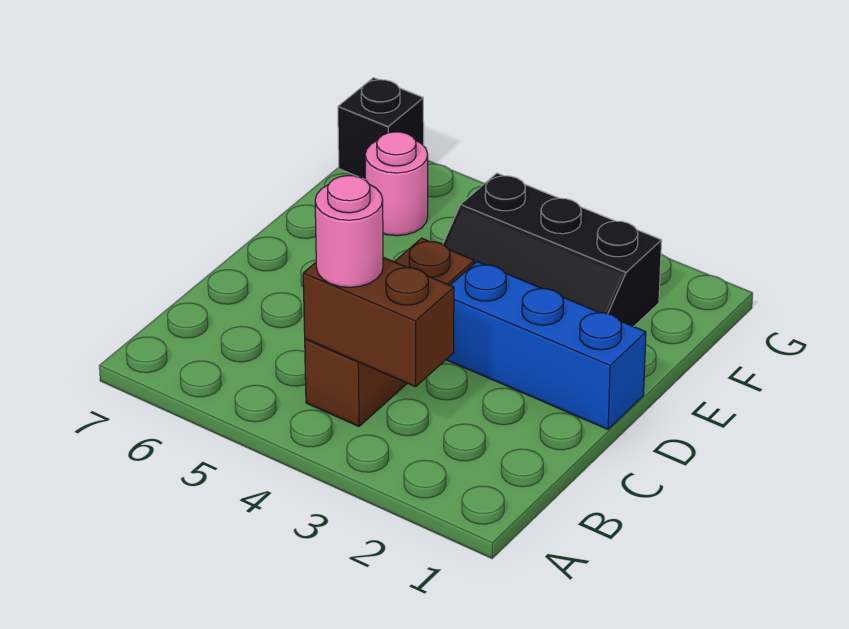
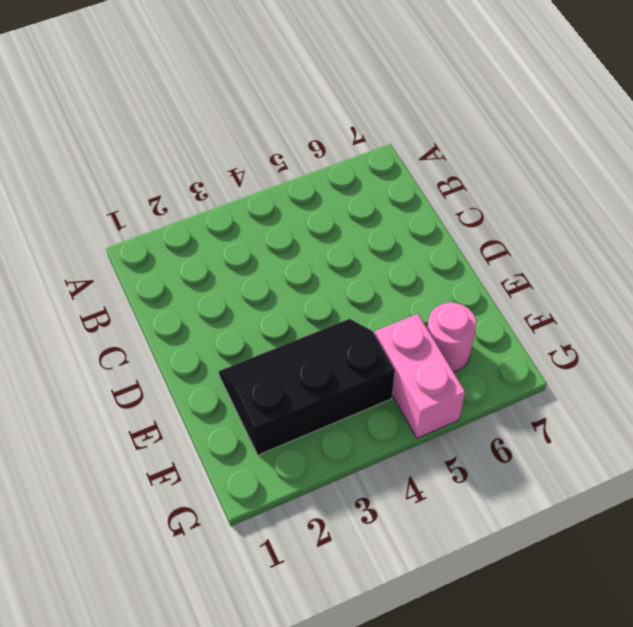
pink brick F5:G5 level 1 -> none
none -> brown brick B4:D4 level 1
none -> blue brick D1:D3 level 1

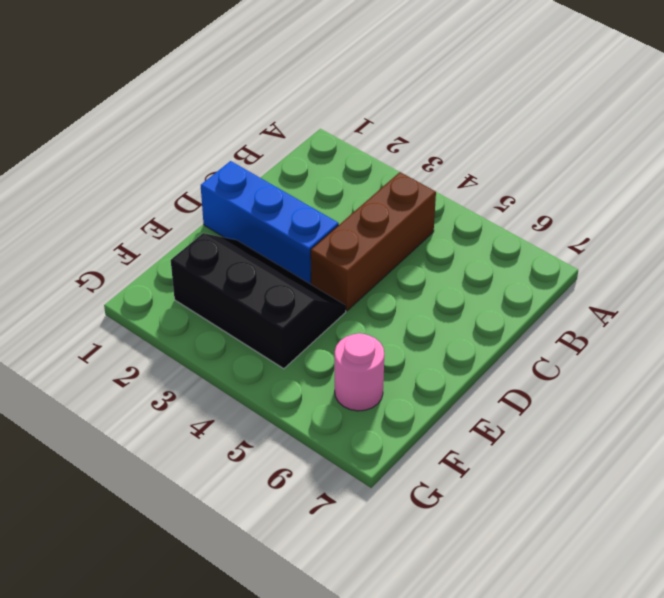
none -> black brick G7 level 1
none -> brown brick B3:B4 level 2

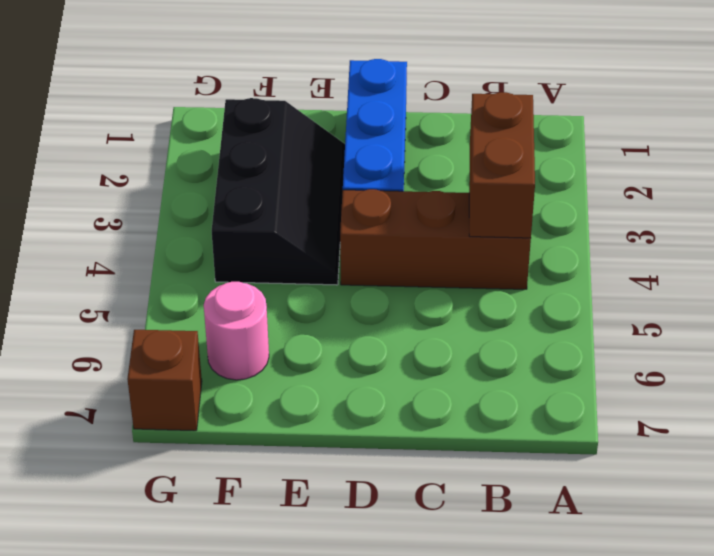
brown brick G7 level 1 -> black brick G7 level 1
none -> pink round brick B4 level 3

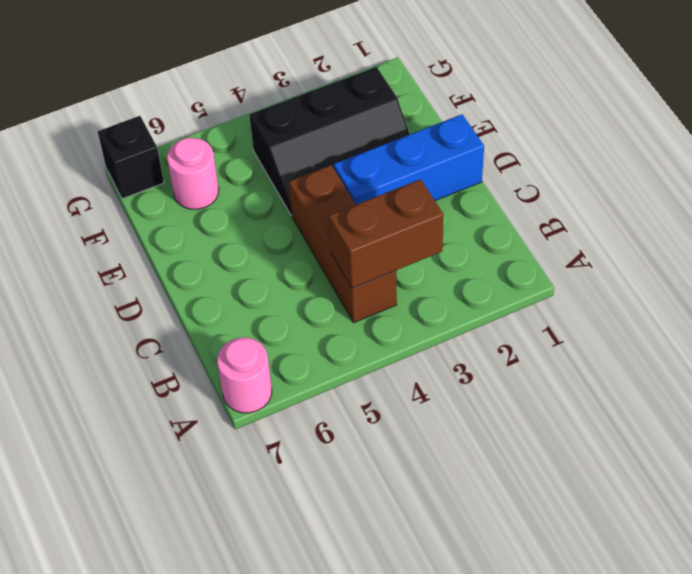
pink round brick A7 level 1 -> pink round brick B4 level 3

